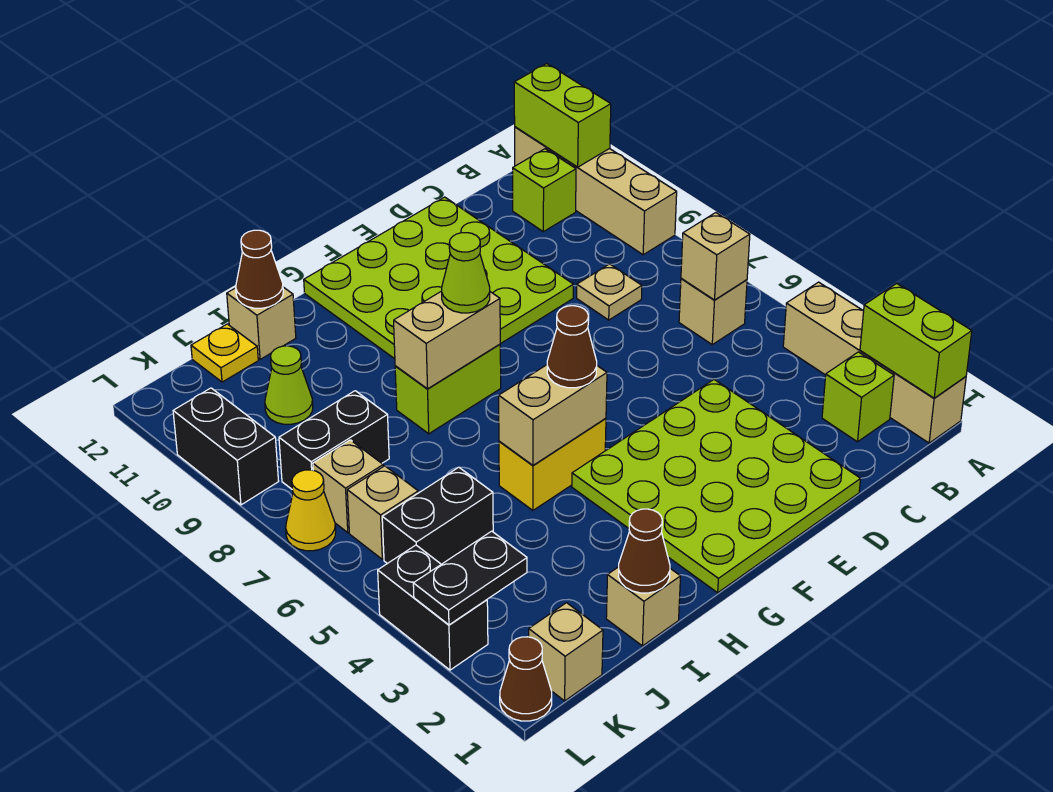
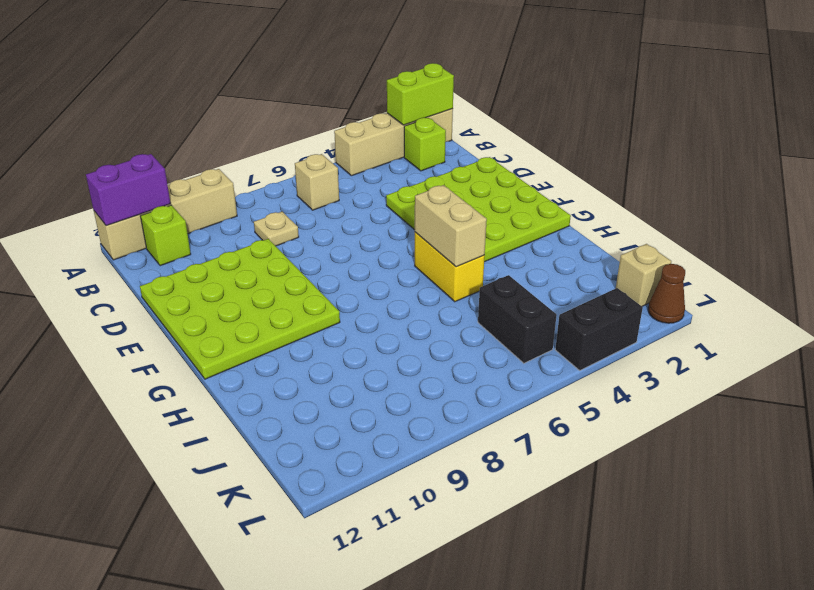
purple brick A11:A12 level 2 -> lime brick A11:A12 level 2
none -> lime brick G8:H8 level 1
none -> tan brick I1 level 1
none -> tan brick I12 level 1
none -> black brick J8:K8 level 1

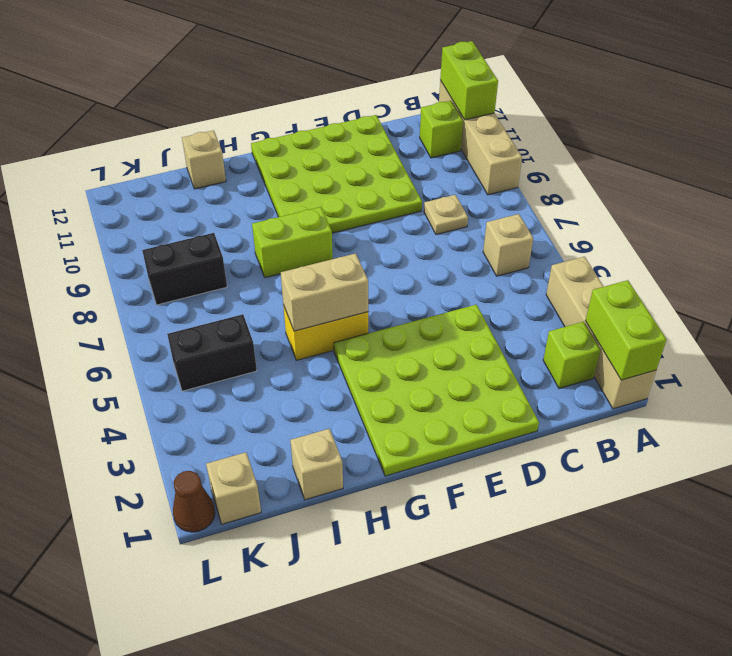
none -> lime cone J10 level 1
none -> yellow plate J12 level 1
none -> tan brick K6 level 1
none -> tan brick K7 level 1

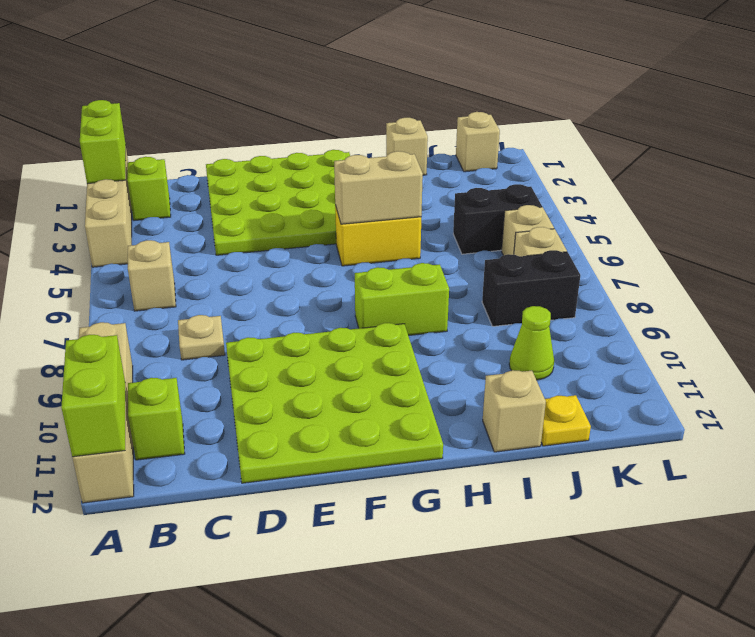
none -> brown cone L1 level 1
none -> black brick L3:L4 level 1
none -> yellow cone L7 level 1
none -> black brick L9:L10 level 1

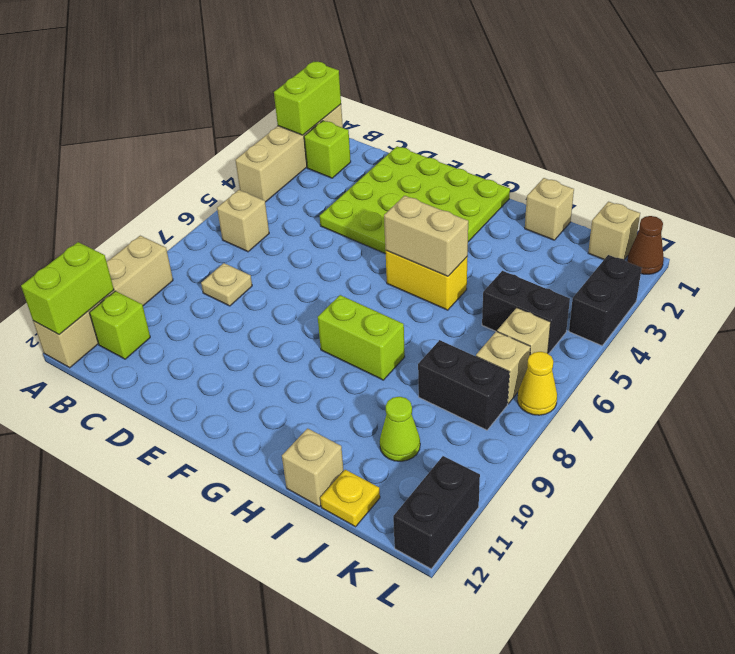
black brick L11:L12 level 1 -> black brick L9:L10 level 1
none -> lime plate D9:G12 level 1
none -> tan brick B6 level 2
none -> tan brick G8:H8 level 2
none -> brown cone I1 level 2

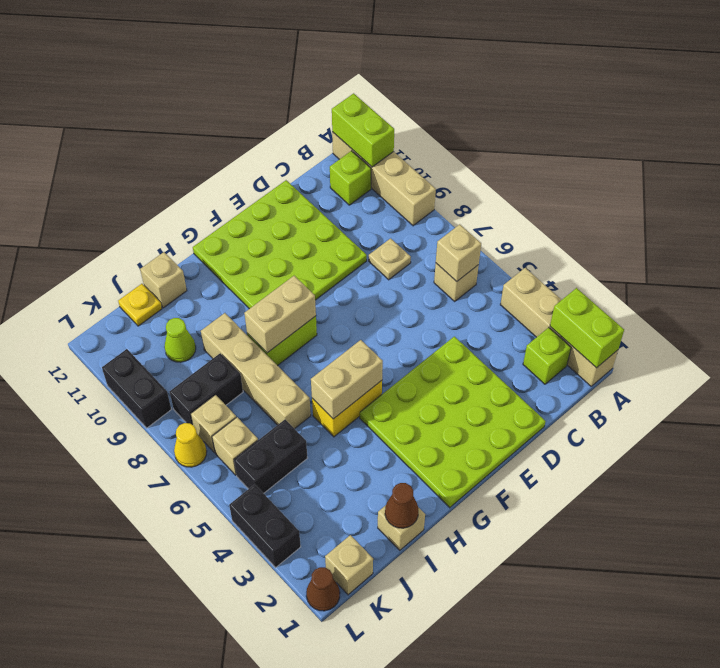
tan brick I6:I9 level 1 -> none
none -> brown cone I12 level 2
none -> black plate K3:L3 level 2
none -> brown cone G5 level 3
none -> lime cone G8 level 3

